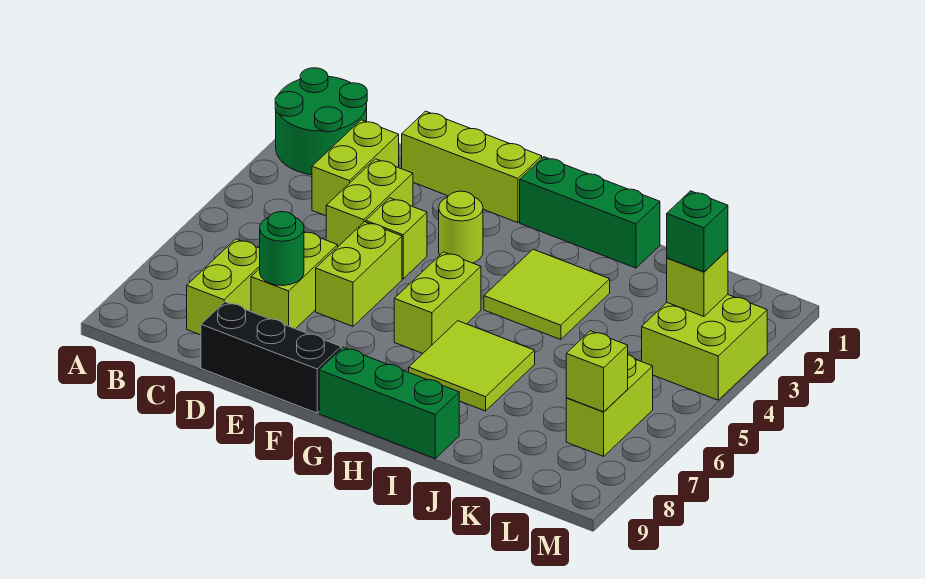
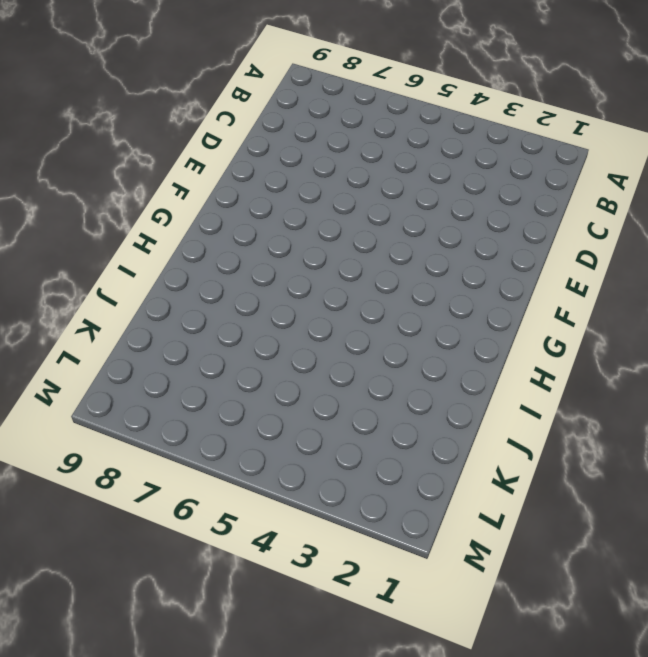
none -> green round brick A1:B2 level 1
none -> lime brick C2:C3 level 1
none -> lime brick C7:C8 level 1

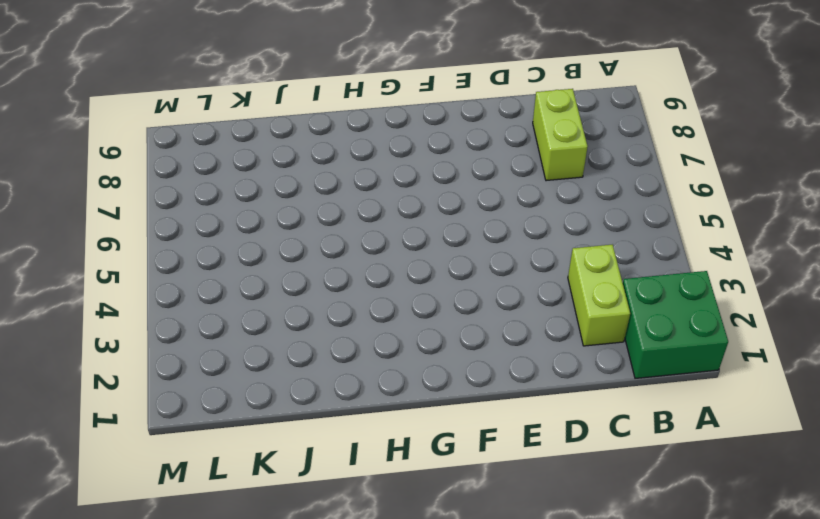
green brick A1:B2 level 1 -> green round brick A1:B2 level 1
none -> lime brick D1:F1 level 1
none -> lime brick D3:D4 level 1
none -> lime brick D6:D7 level 1

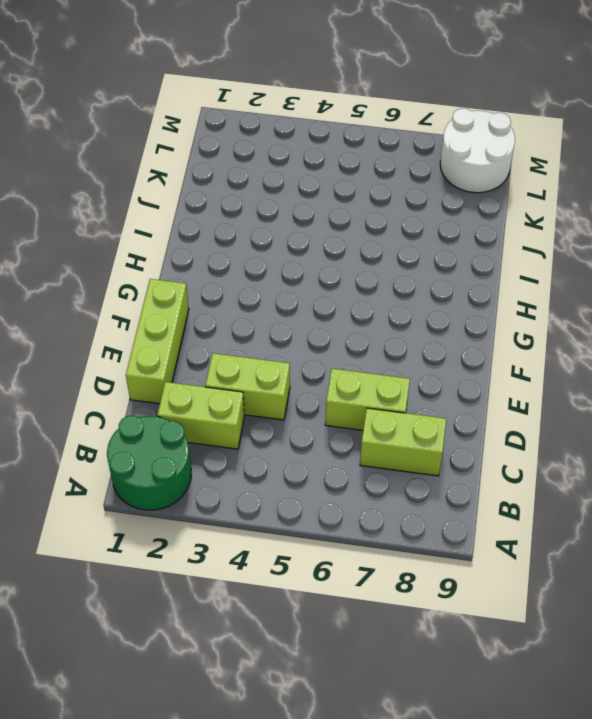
white round brick L8:M9 level 1 -> none
none -> black brick D9:F9 level 1
none -> lime brick E4 level 1
none -> lime brick E5:E6 level 1

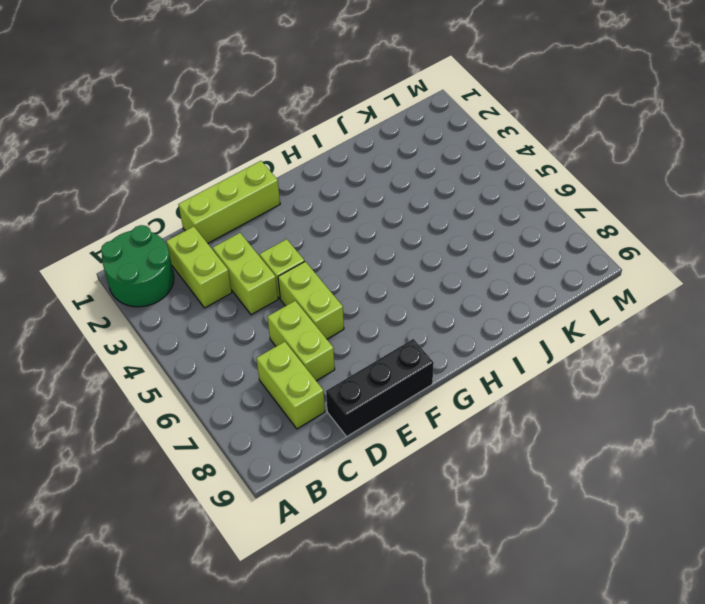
none -> lime round brick F3 level 1
none -> green brick G1:I1 level 1
none -> lime brick G5:G6 level 1

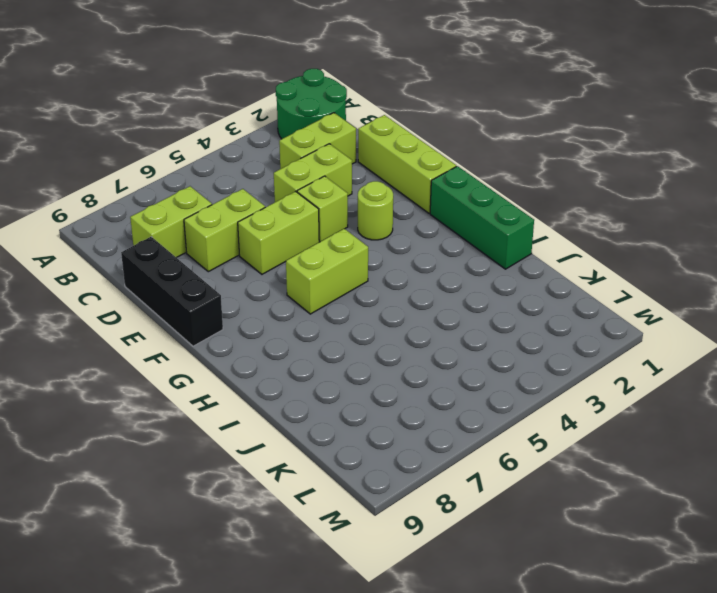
none -> green brick G9:I9 level 1
none -> lime tile H3:I4 level 1
none -> lime tile H6:I7 level 1

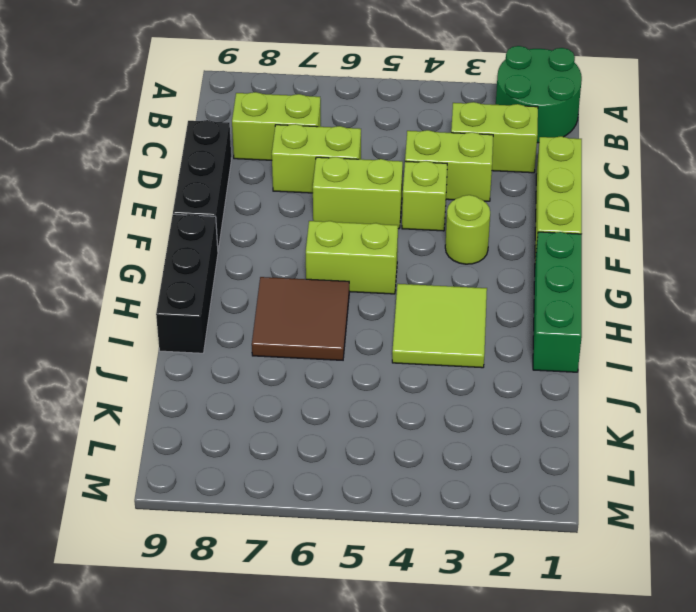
black brick G9:I9 level 1 -> green brick G9:I9 level 1
brown tile H6:I7 level 1 -> lime tile H6:I7 level 1
none -> lime brick L3:M4 level 1
none -> lime brick L6:L7 level 1
none -> green round brick D7 level 2

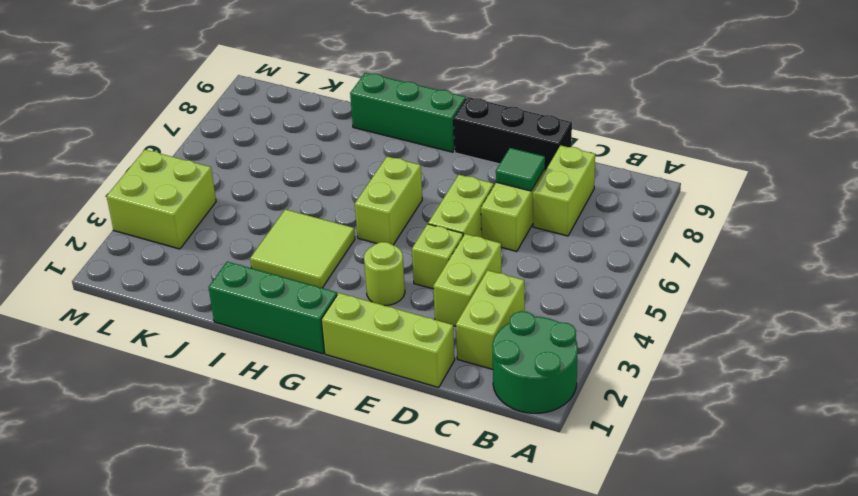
green tile D7 level 2 -> green round brick D7 level 2
none -> lime tile H6:I7 level 1
none -> lime brick L6:L7 level 1
none -> lime brick L3 level 2

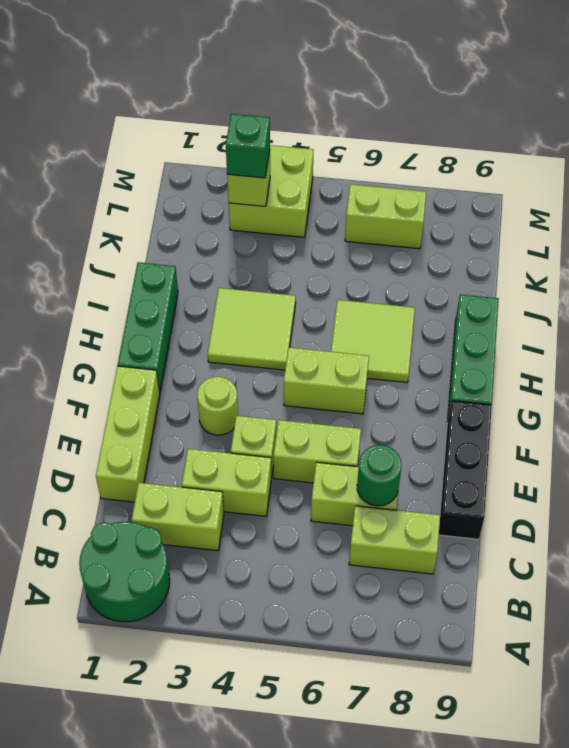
none -> lime brick L7 level 2

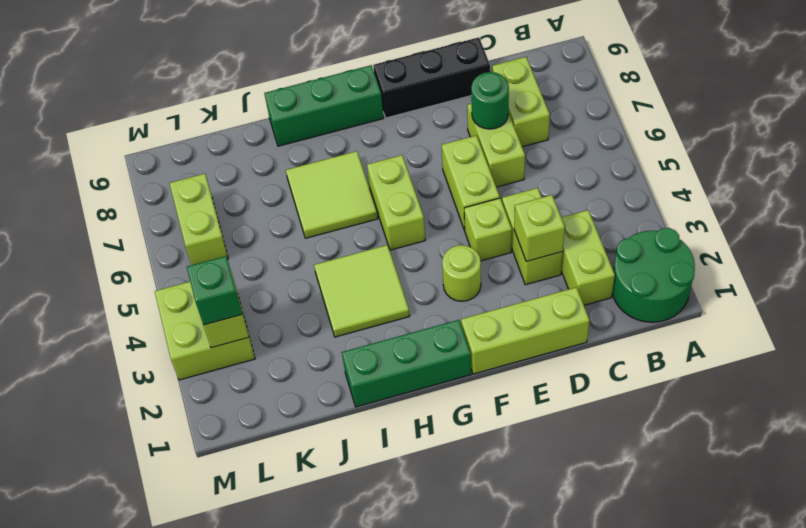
lime brick D3 level 2 -> lime brick L7 level 2

